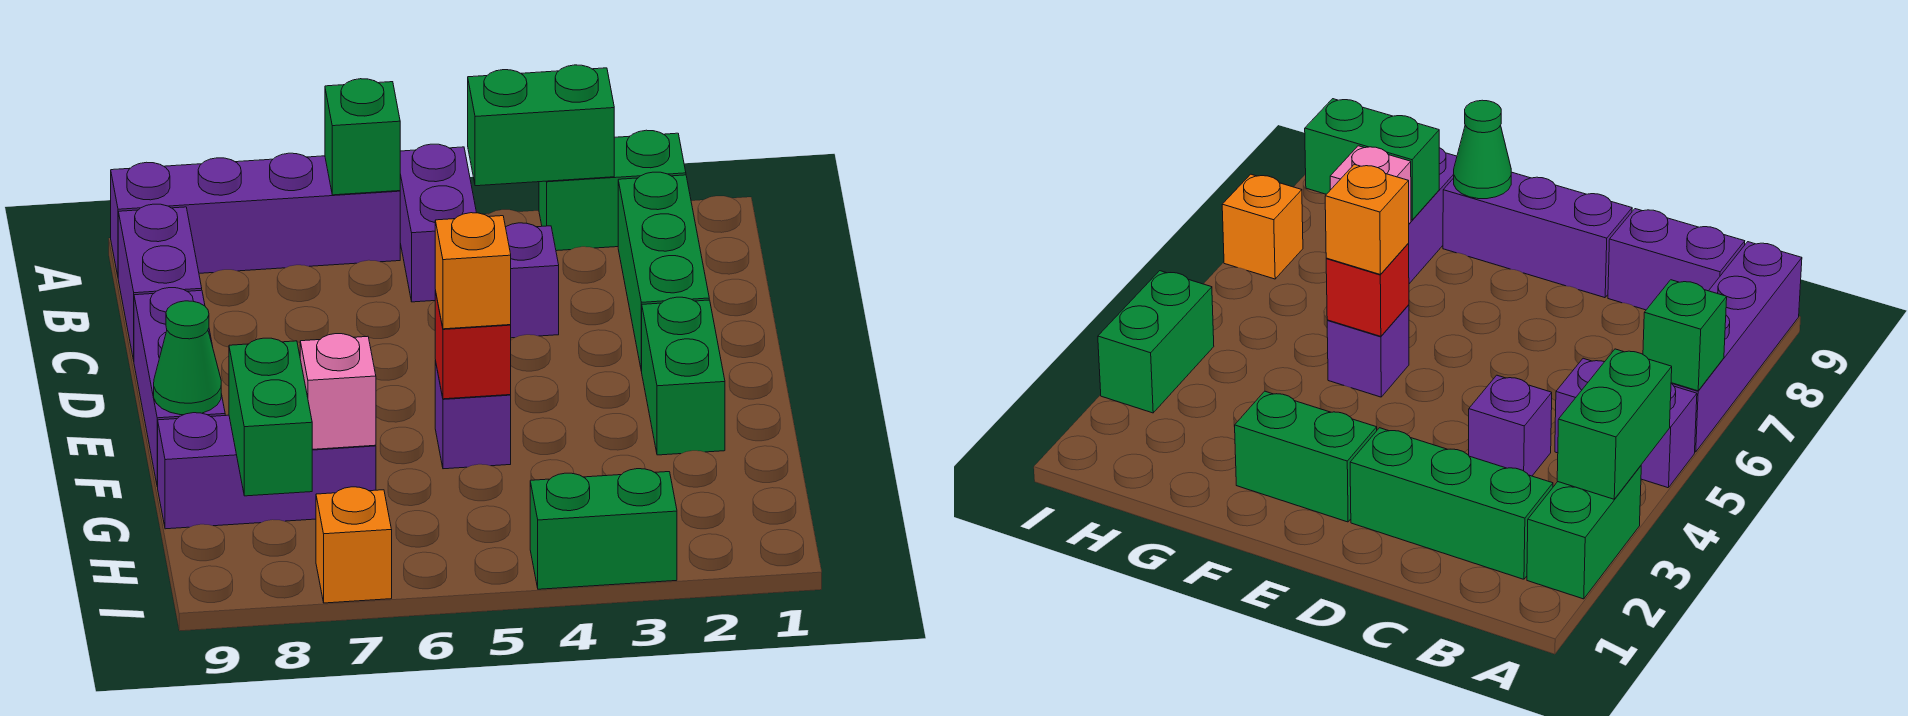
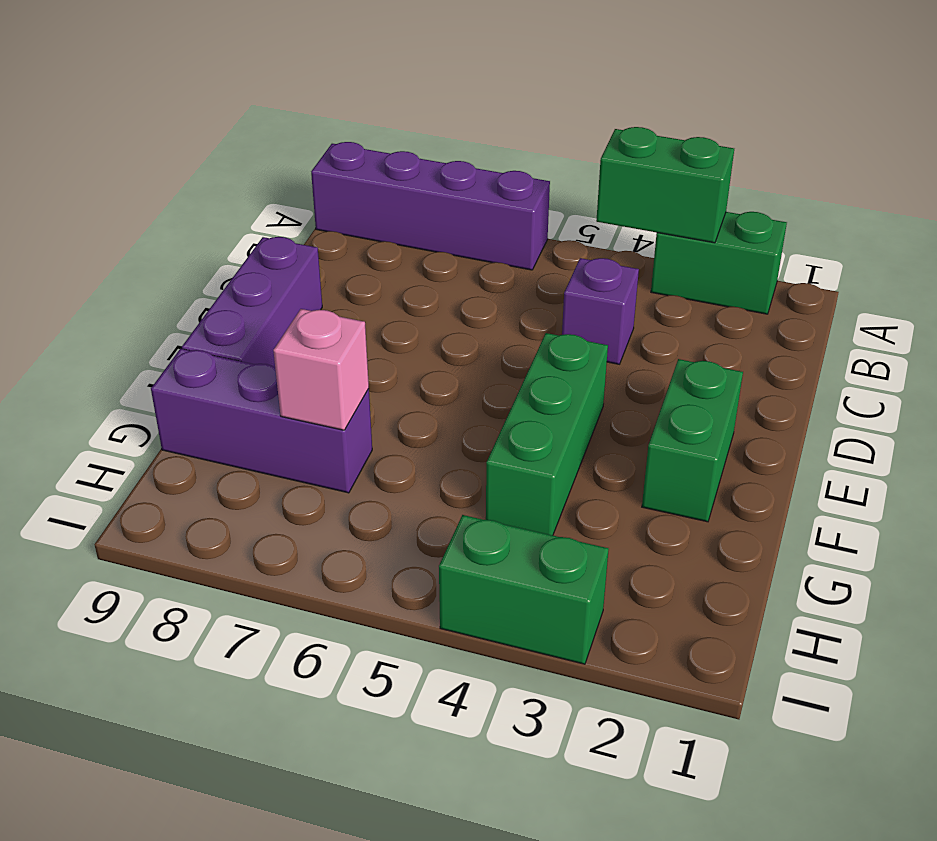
green brick E4:G4 level 1 -> green brick B2:D2 level 1
none -> purple brick A5:B5 level 1
none -> purple brick B9:C9 level 1
none -> purple brick F5 level 1

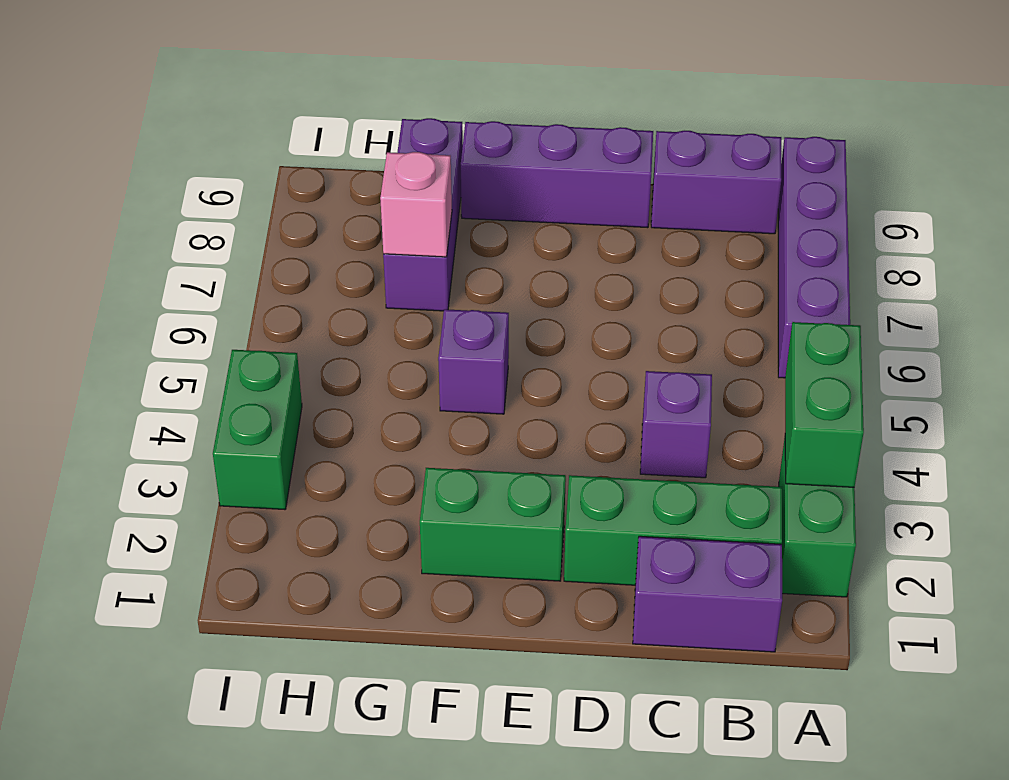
purple brick B1:C1 level 1 -> purple brick A5:B5 level 1
none -> orange brick I7 level 1
none -> green brick A6 level 2
none -> red brick F5 level 2

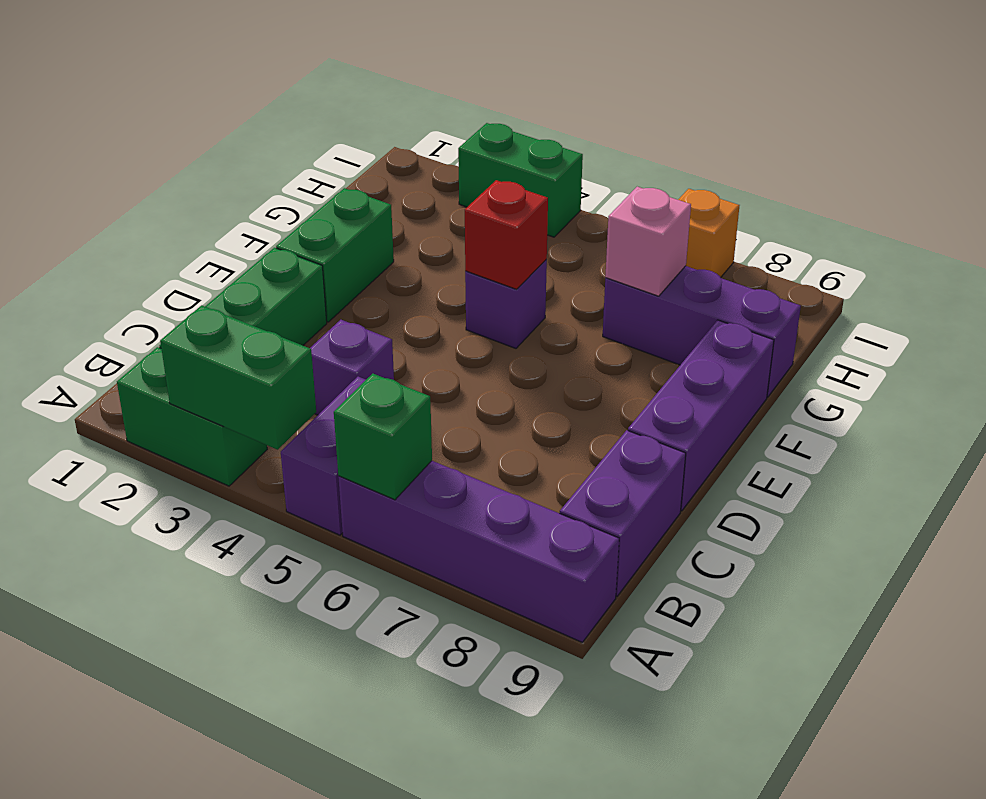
none -> green cone F9 level 2
none -> green brick G8:H8 level 2
none -> orange brick F5 level 3

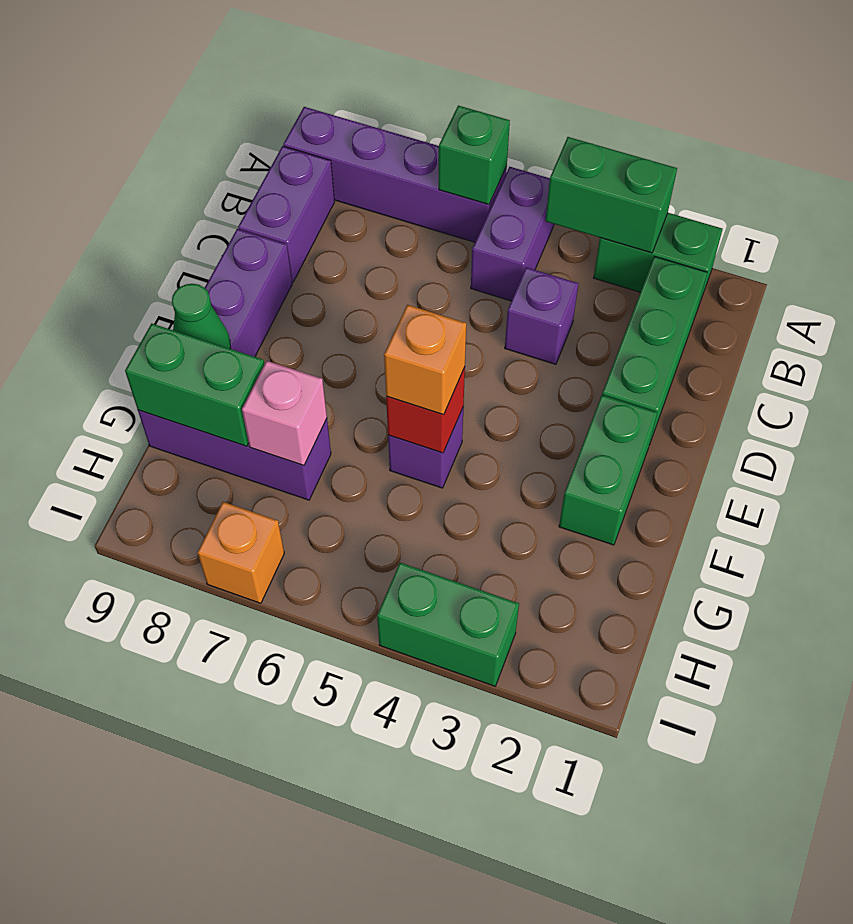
green brick G8:G9 level 2 -> green brick G8:H8 level 2

